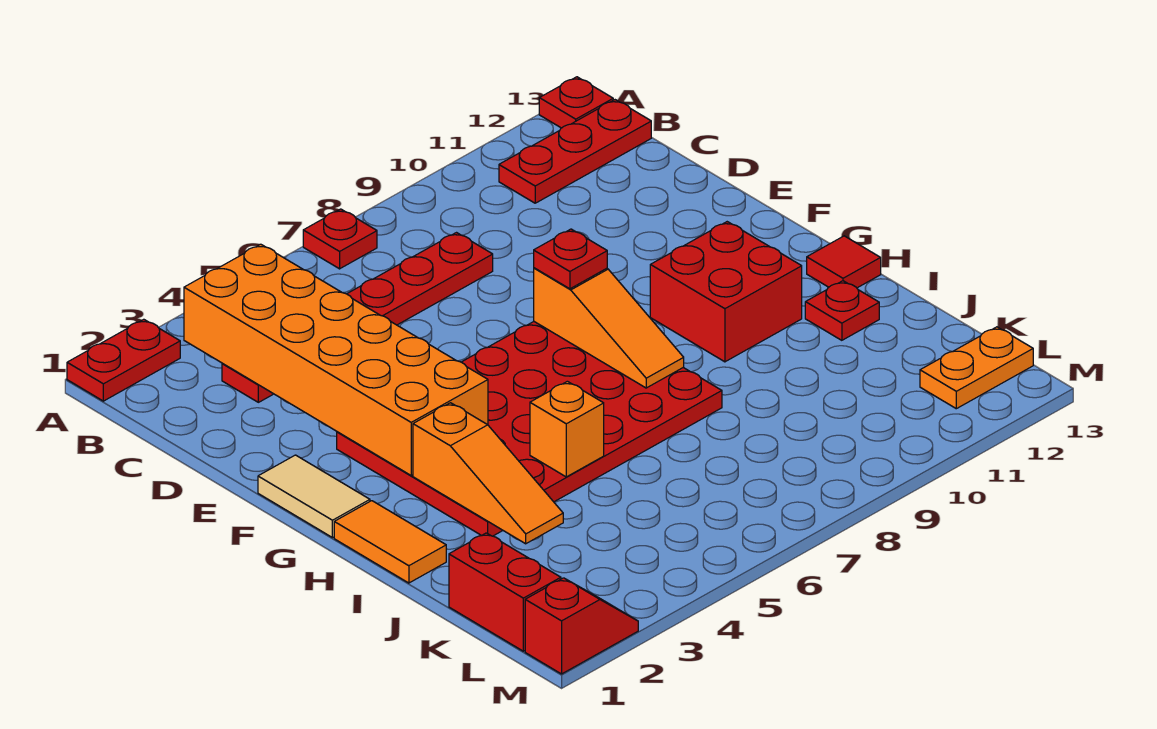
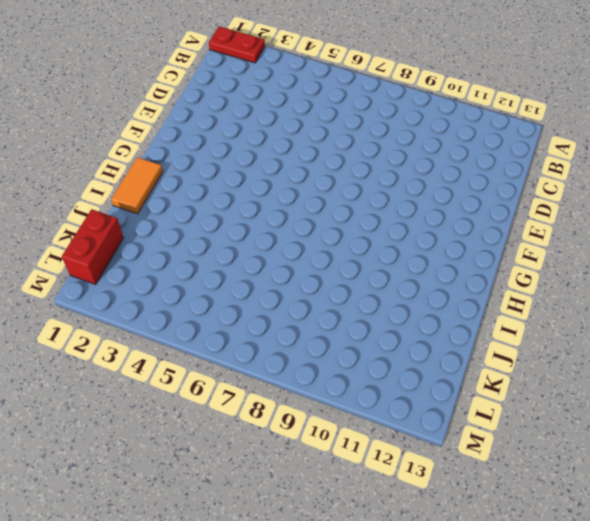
none -> red plate A7 level 1
none -> red plate A13 level 1
none -> red plate B11:B13 level 1

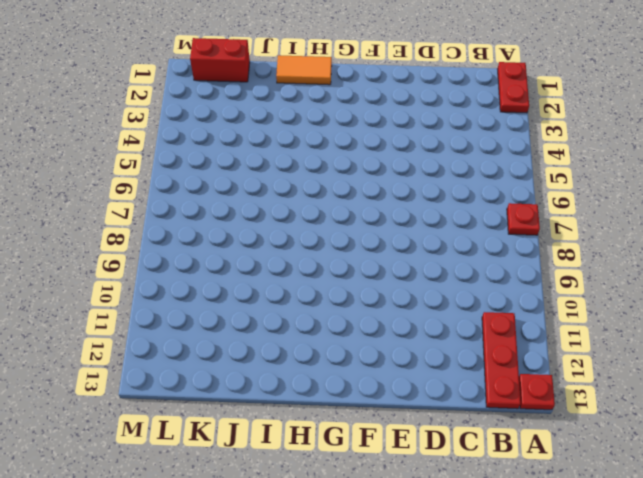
none -> red plate C3:C8 level 1
none -> tan tile F1:G1 level 1
none -> red plate F3:I8 level 1

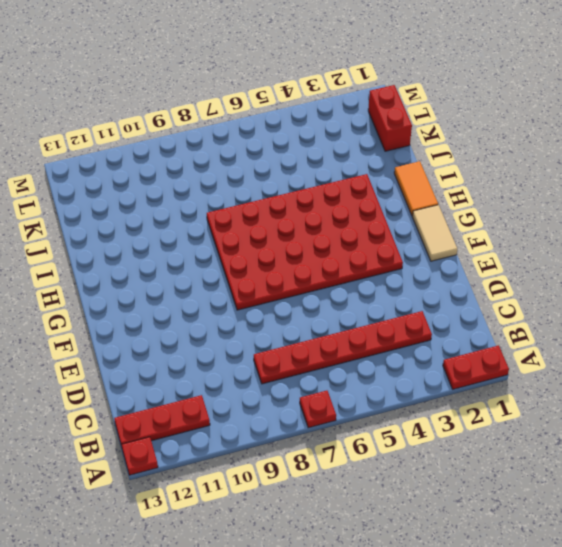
none -> red brick G10:H11 level 1
none -> red tile H13 level 1
none -> red plate I12 level 1

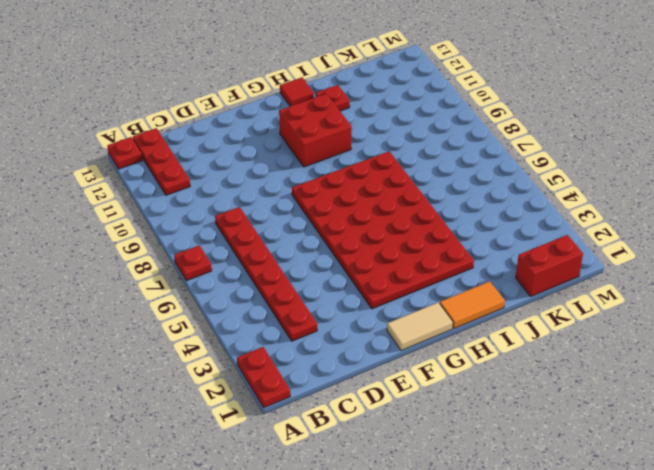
none -> orange plate L12:L13 level 1
none -> red slope M1:M2 level 1 top 1
none -> orange brick B3:G4 level 2

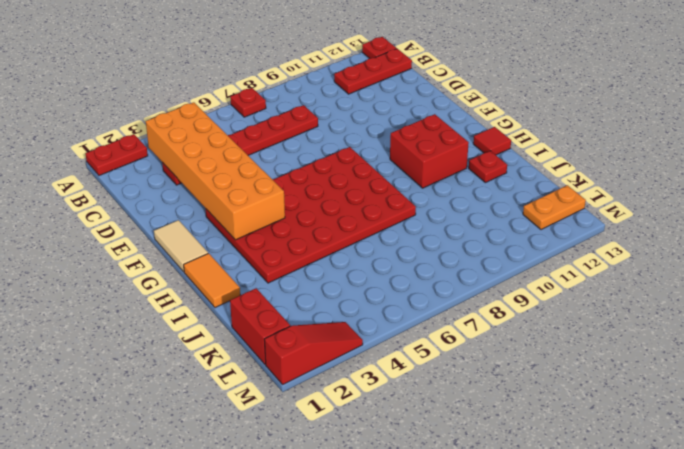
red slope M1:M3 level 1 top 1 -> red slope M1:M2 level 1 top 1
none -> orange slope F8:H8 level 2 top F
none -> orange slope H3:J3 level 2 top H
none -> orange brick I5 level 2

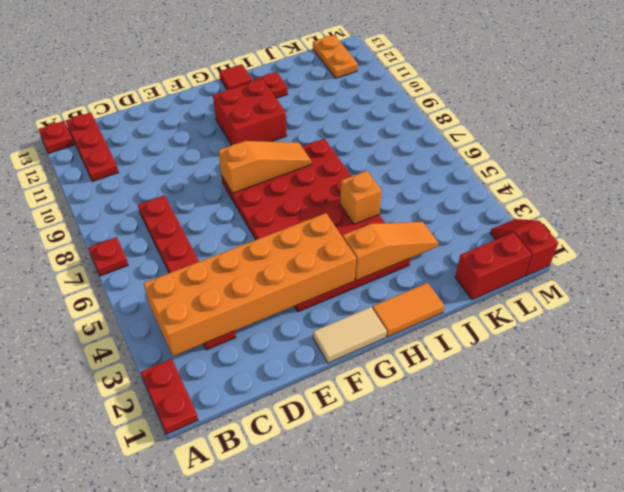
none -> red plate F8 level 3

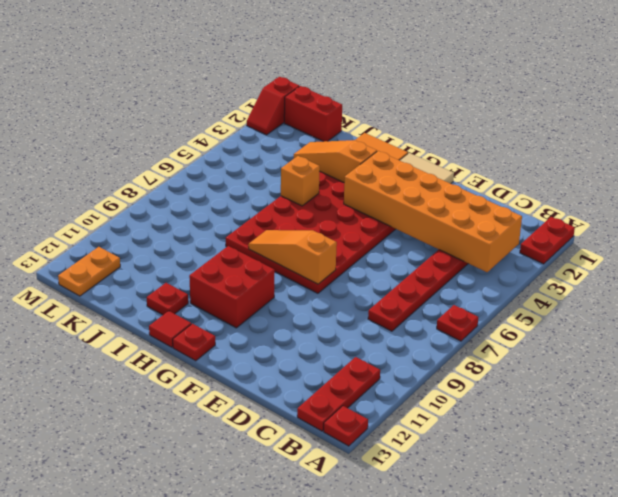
red plate G13 level 1 -> red plate F8 level 3

